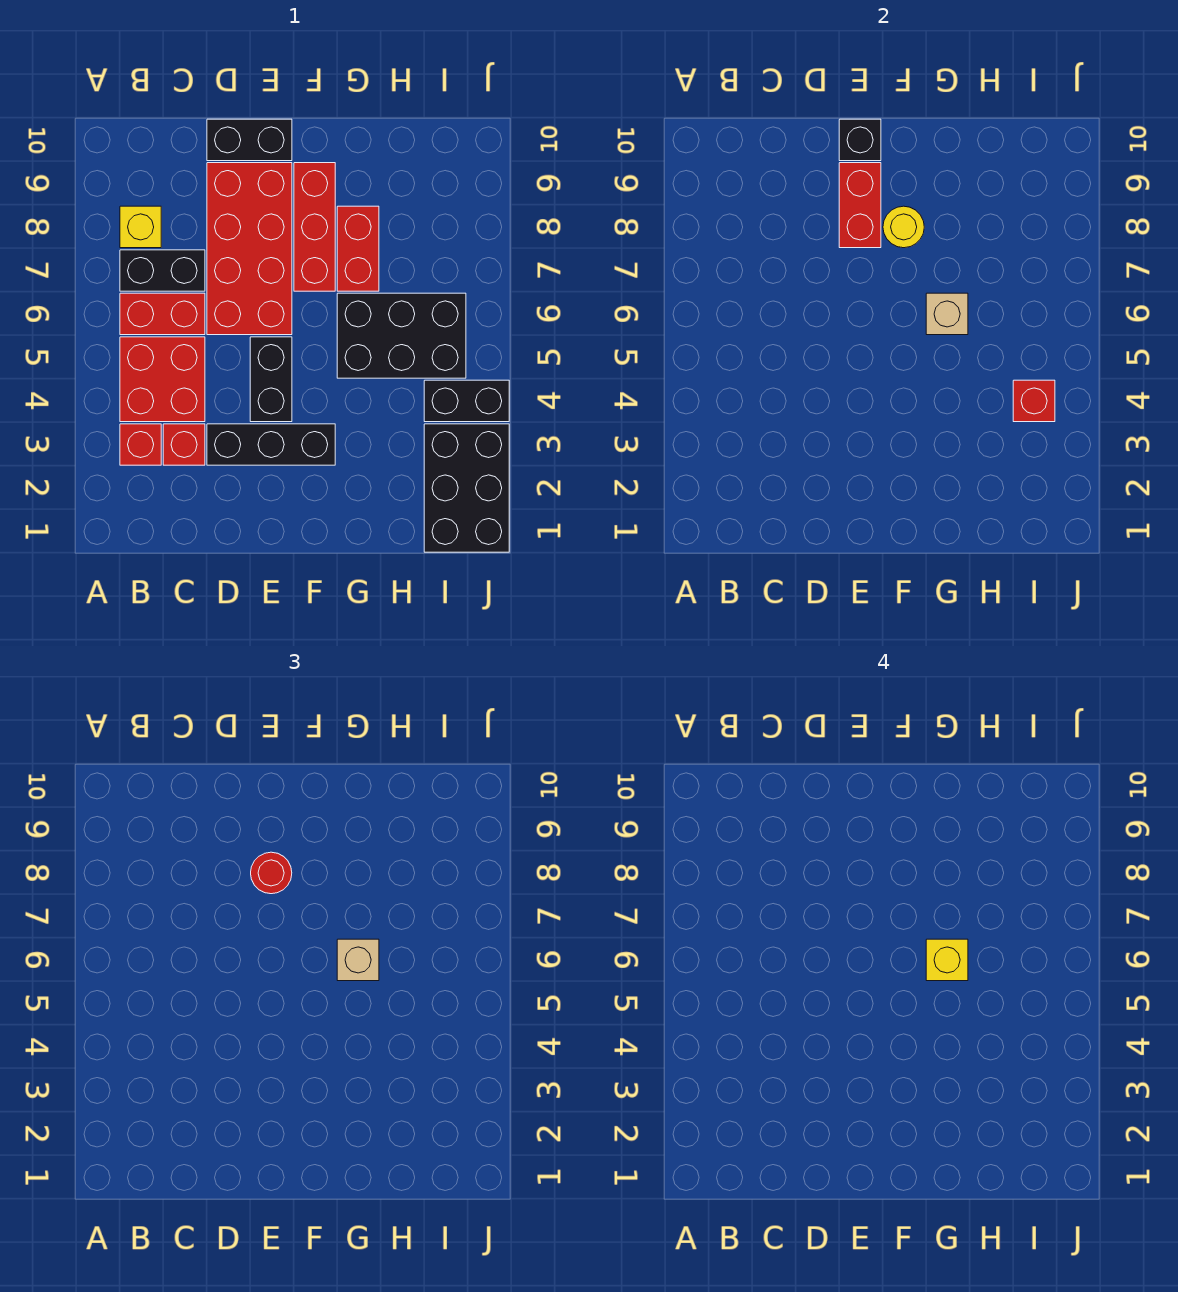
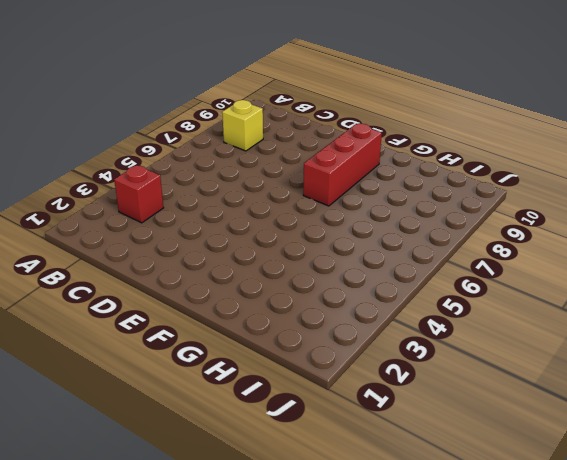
none -> red brick B4:C5 level 1
none -> red brick B6:C6 level 1
none -> black brick B7:C7 level 1

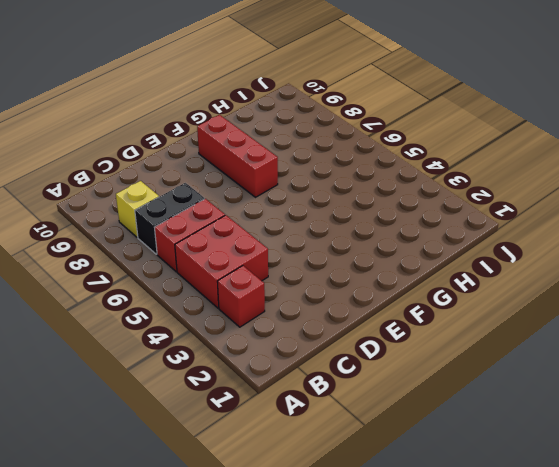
none -> red brick C3 level 1
none -> black brick D3:F3 level 1
none -> red brick D6:E9 level 1

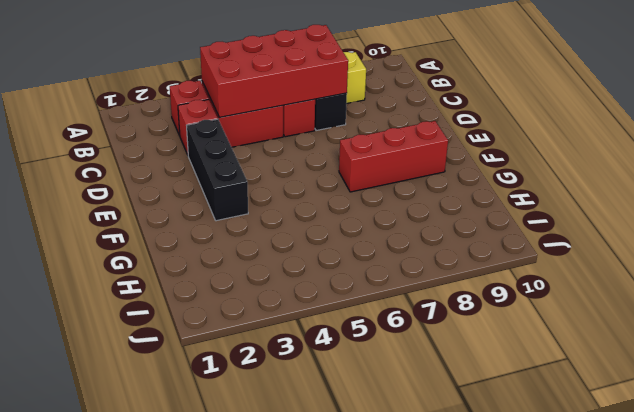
red brick B4:C7 level 2 -> red brick D6:E9 level 1
none -> black brick D10:E10 level 1
none -> black brick E4:E5 level 1
none -> black brick G5:I6 level 1

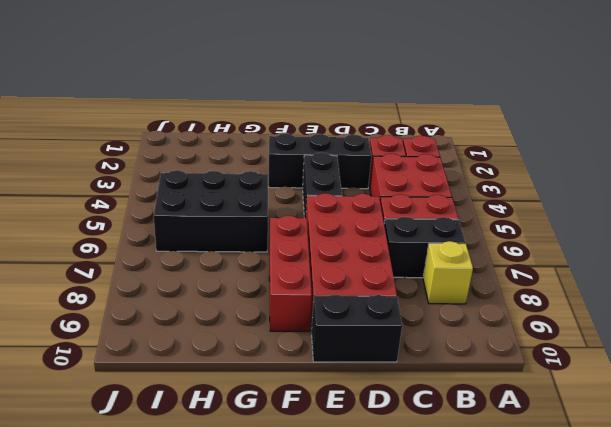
none -> red brick G7:G8 level 1
none -> black brick I1:J3 level 1
none -> black brick I4:J4 level 1

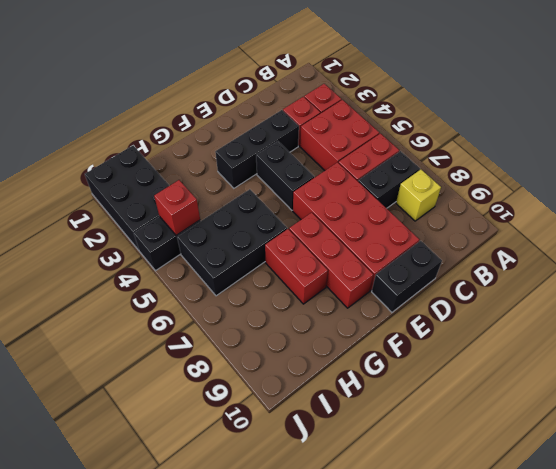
none -> red brick E8:E9 level 2
none -> black brick E10 level 2
none -> yellow round brick F8 level 2

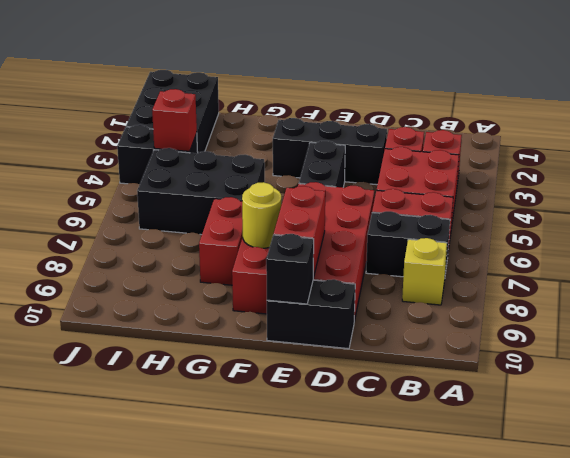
none -> tan brick G6 level 2
none -> red round brick E8 level 3
none -> tan brick G6 level 3

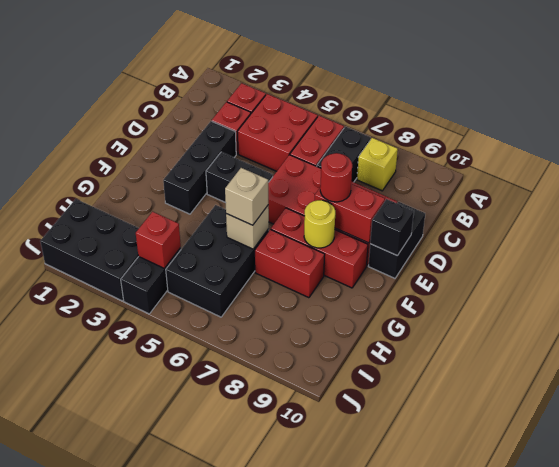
none -> yellow brick G6 level 4

